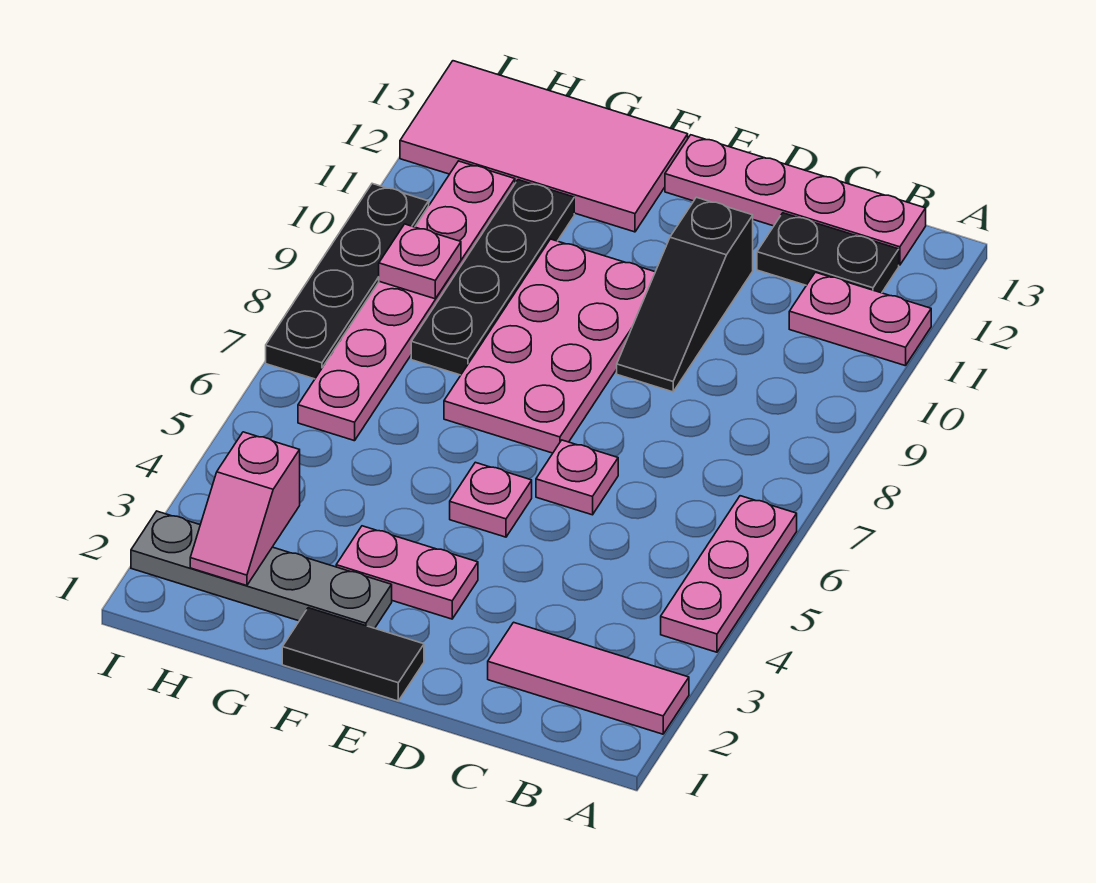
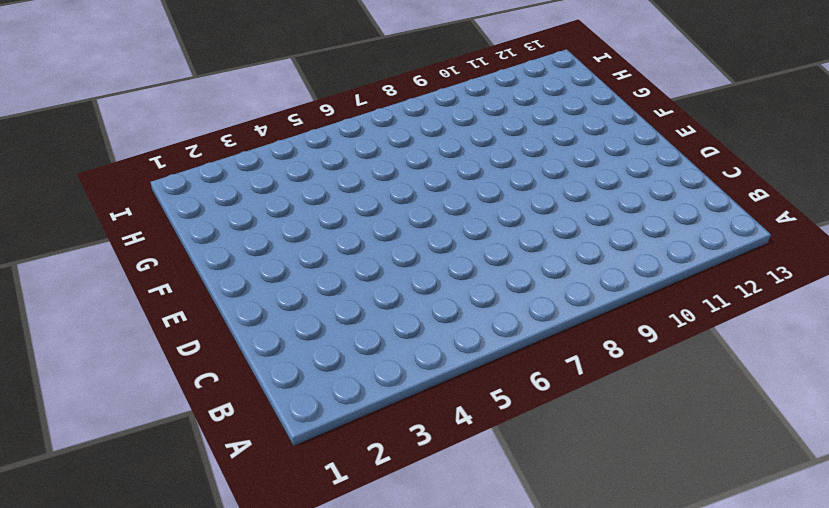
none -> pink tile A2:C2 level 1
none -> pink plate A4:A6 level 1
none -> pink plate A11:B11 level 1

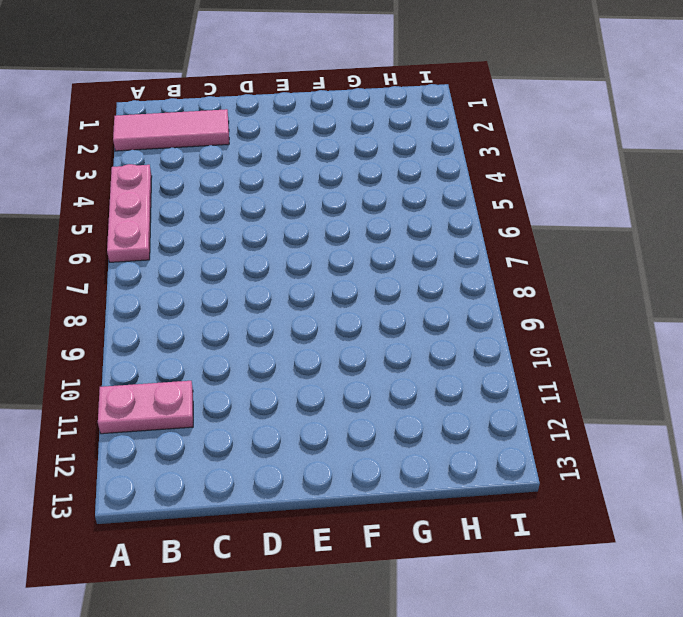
none -> black plate B12:C12 level 1
none -> pink plate B13:E13 level 1
none -> pink plate D6 level 1

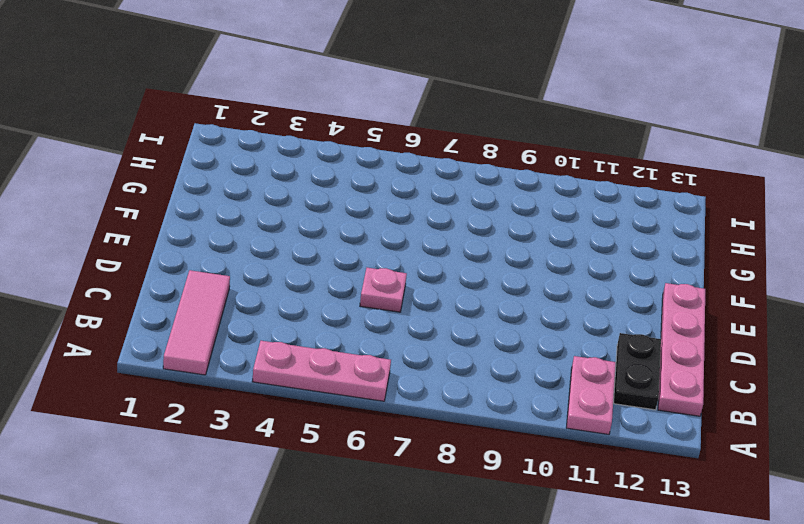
none -> black slope D9:D11 level 1 top 11
none -> black tile E1:F1 level 1
none -> pink plate E3:F3 level 1

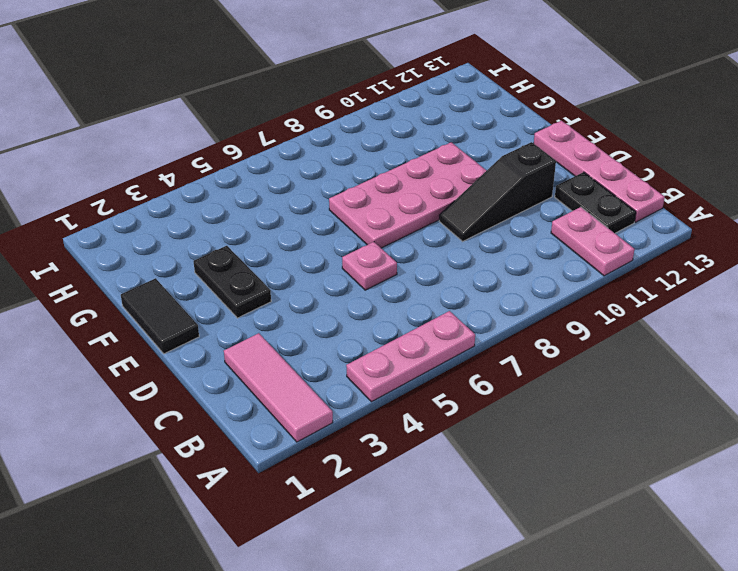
black plate E3:F3 level 1 -> pink plate E3:F3 level 1
none -> pink plate E5 level 1
none -> grey plate F2:I2 level 1
none -> pink tile F12:I13 level 1

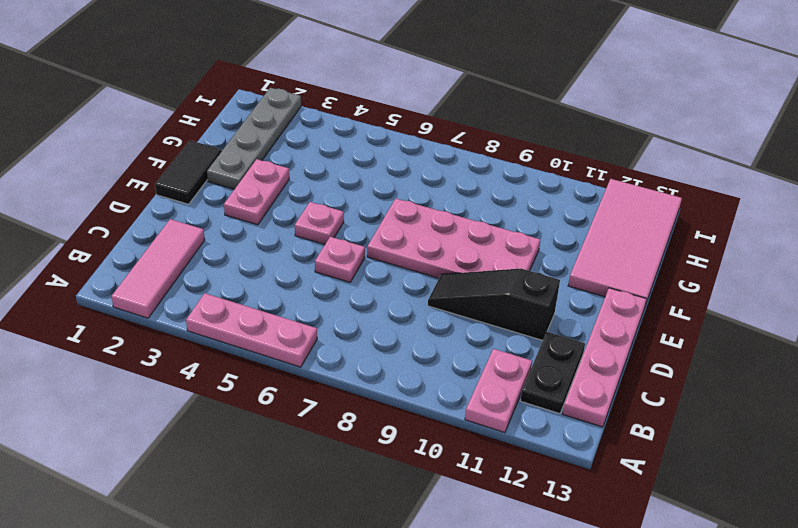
none -> black plate G8:G11 level 1
none -> pink plate H6:H11 level 1
none -> black plate I7:I10 level 1

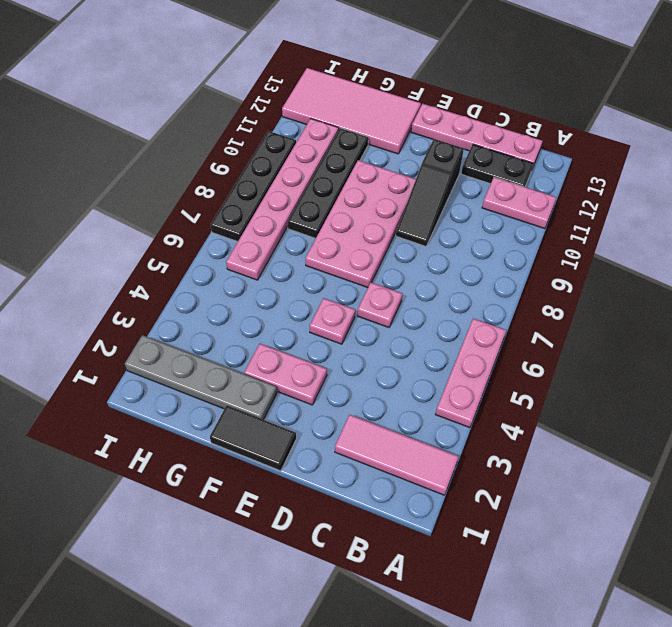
none -> pink slope H2:H3 level 2 top 3
none -> pink plate H9 level 2

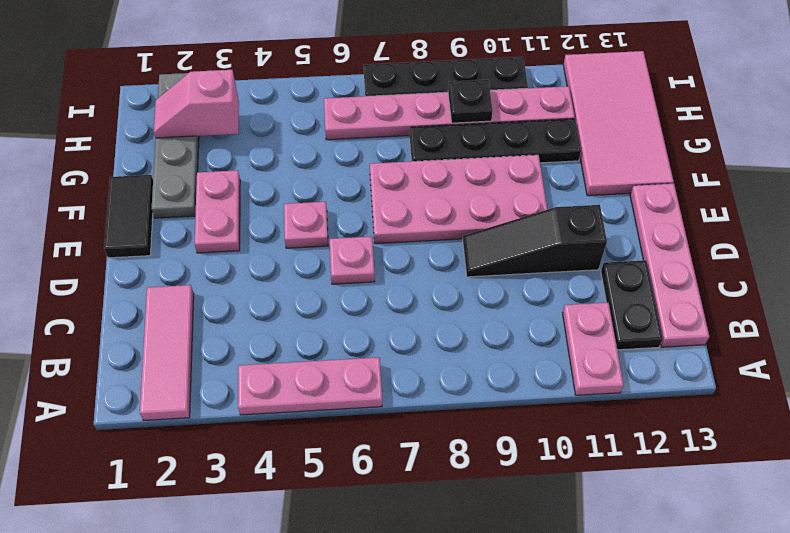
black plate H9 level 2 -> pink plate H9 level 2

